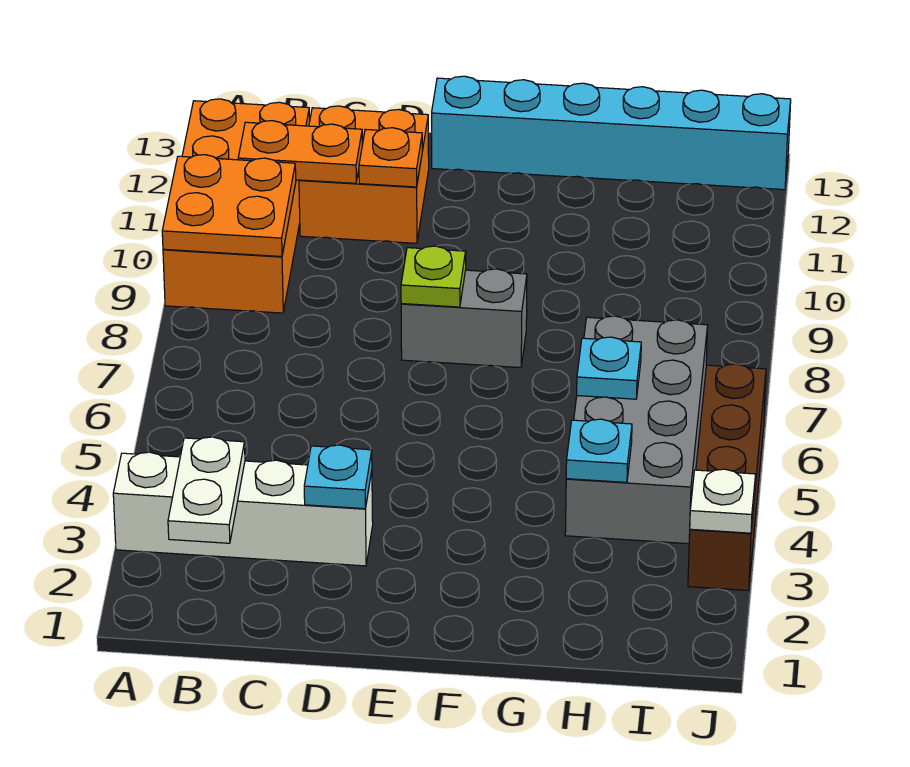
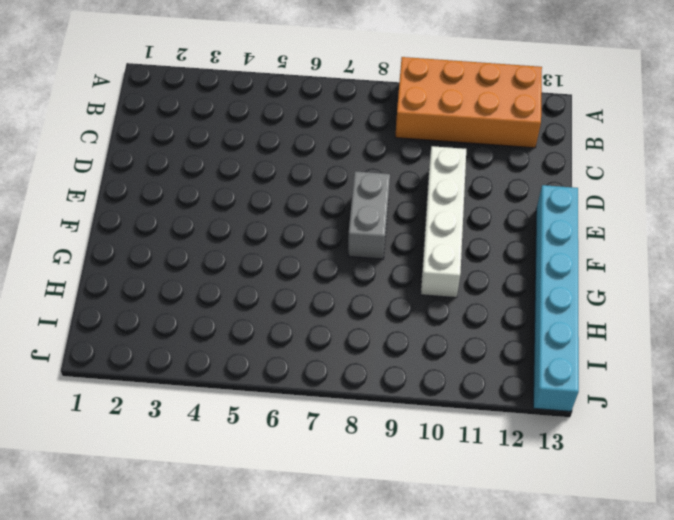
white brick D10:G10 level 1 -> white brick A3:D3 level 1
none -> orange brick C11:D12 level 1
none -> grey brick H4:I7 level 1
none -> brown brick J3:J6 level 1

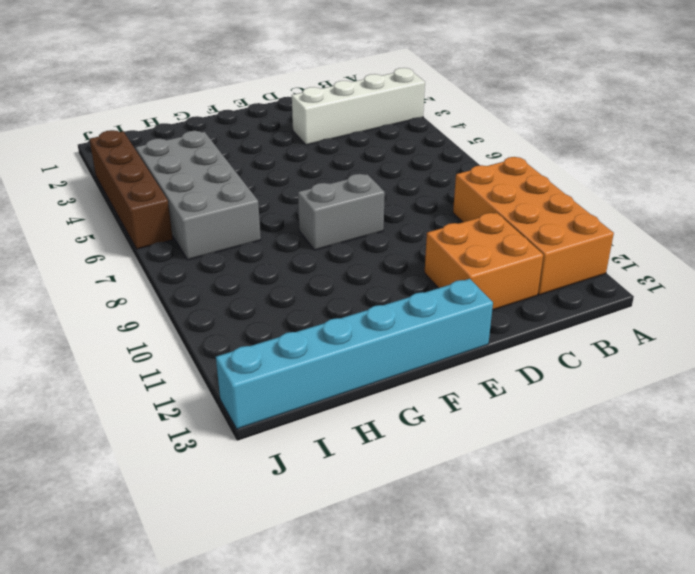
none -> orange plate A9:B10 level 2
none -> white plate B2:B3 level 2
none -> orange plate B11:C11 level 2

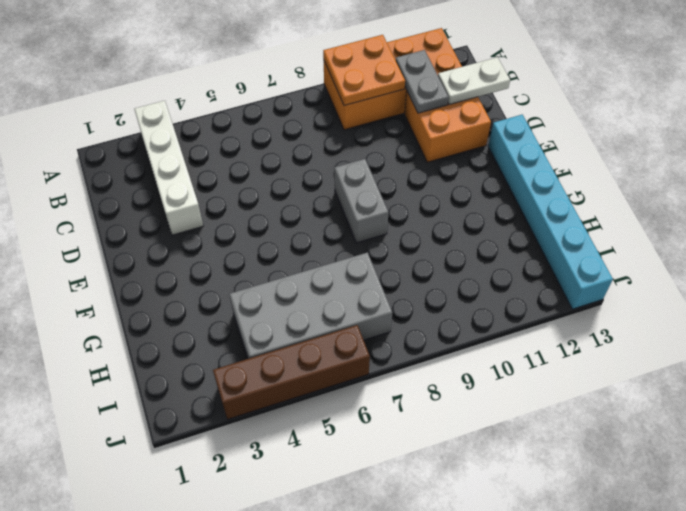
grey plate B11:C11 level 2 -> orange plate B11:C11 level 2
white plate C12:C13 level 2 -> white plate B2:B3 level 2
none -> cyan plate D3 level 2
none -> orange plate D11 level 2
none -> lime plate E8 level 2

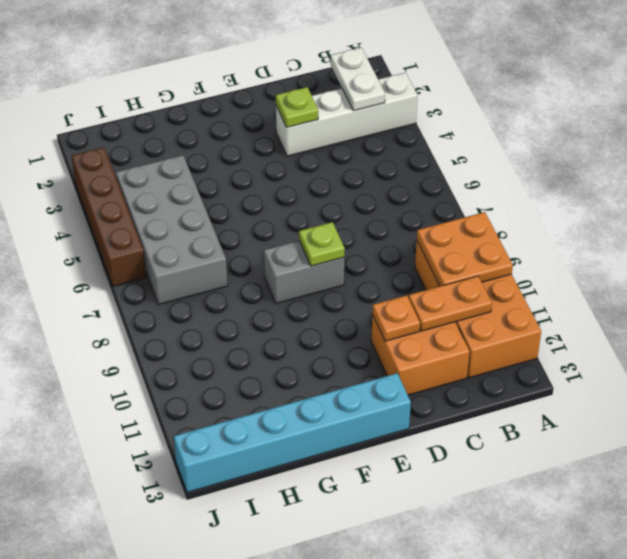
lime plate D3 level 2 -> cyan plate D3 level 2
none -> cyan plate H4 level 2
none -> cyan plate H6 level 2
none -> white plate J3 level 2

